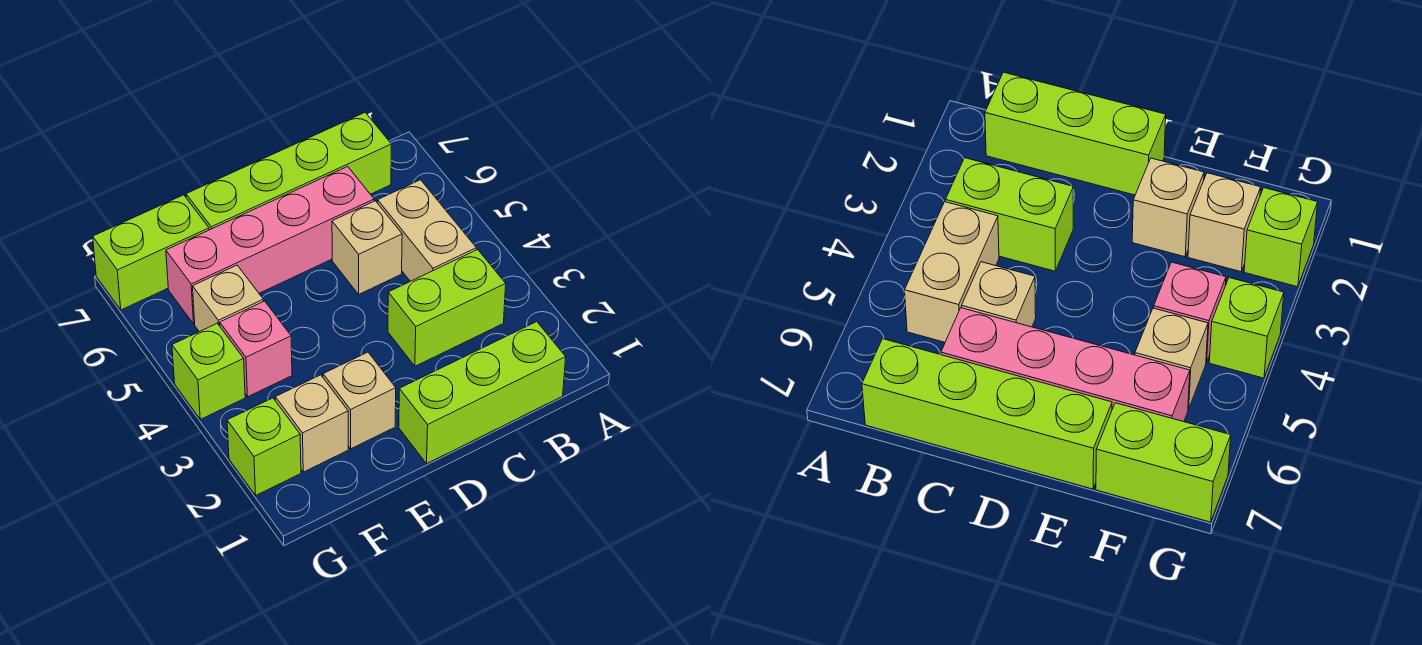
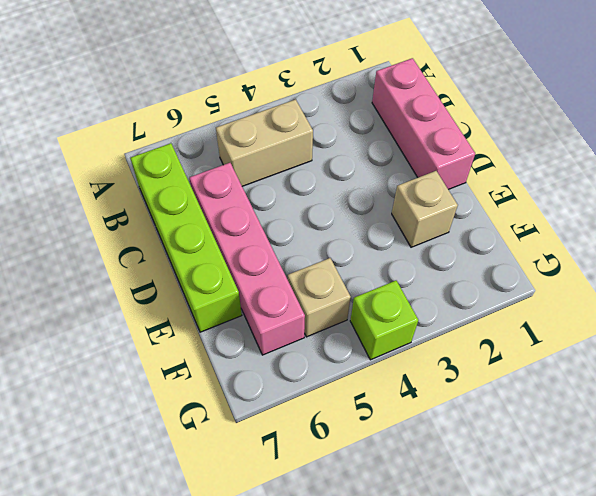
pink brick B1:D1 level 1 -> lime brick B1:D1 level 1
none -> lime brick B3:C3 level 1
none -> tan brick C5 level 1
none -> tan brick F2 level 1

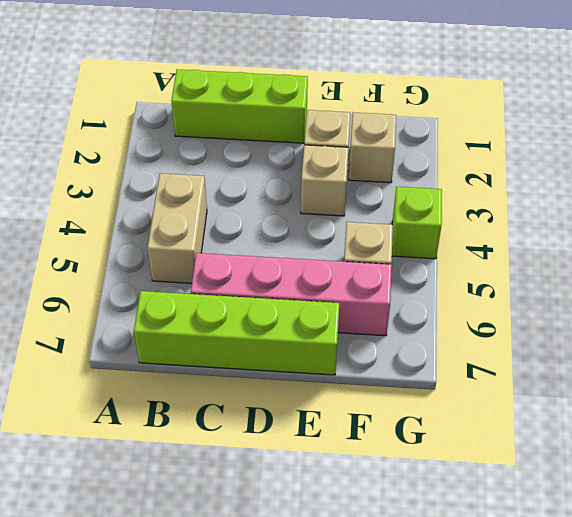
tan brick E3 level 1 -> tan brick C5 level 1
none -> lime brick B3:C3 level 1
none -> pink brick F4 level 1
none -> lime brick F7:G7 level 1

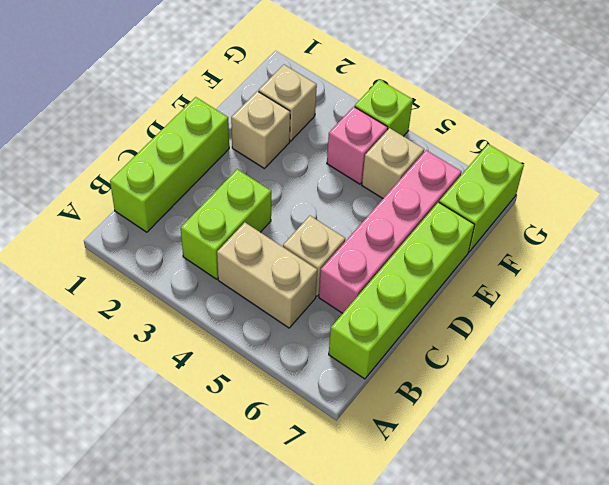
none -> lime brick G2 level 1

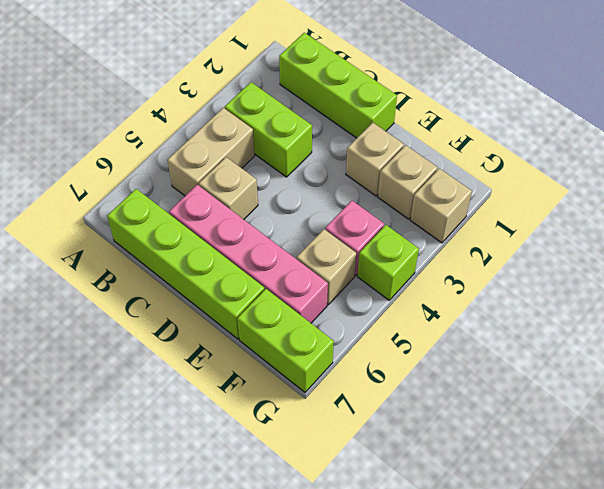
tan brick G2 level 1 -> lime brick G2 level 1

